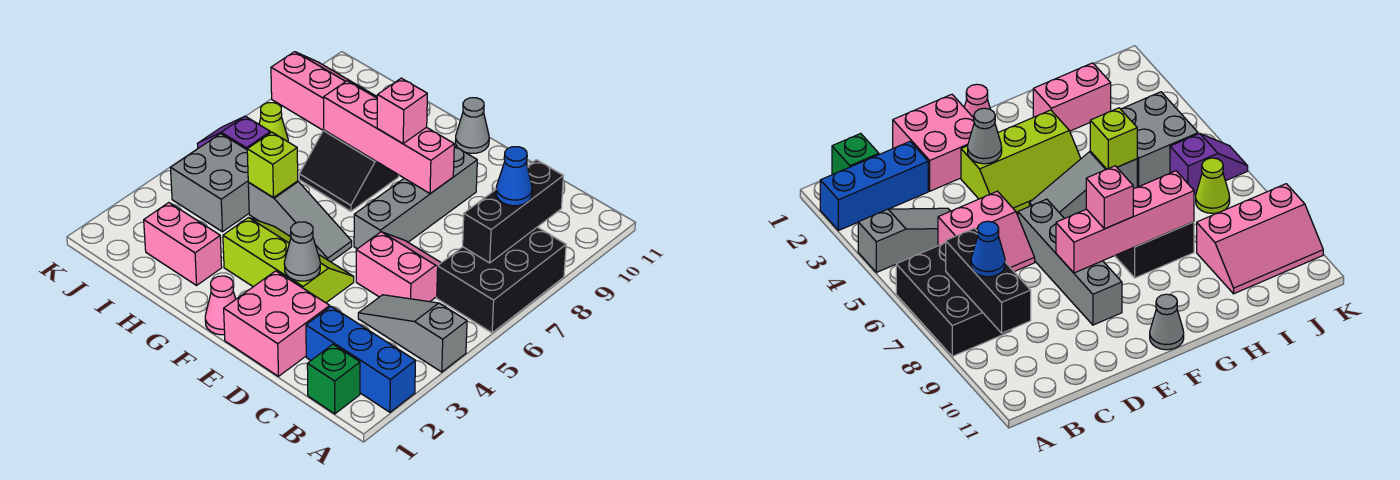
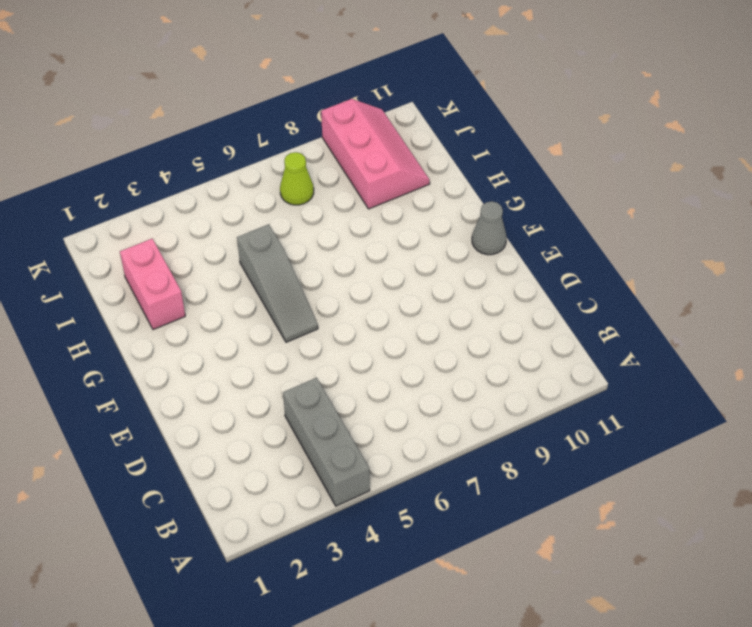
grey brick A4:C4 level 1 -> grey slope A4:C4 level 1 top A
none -> blue brick A2:C2 level 1
none -> black brick A6:B8 level 1
none -> green brick B1 level 1

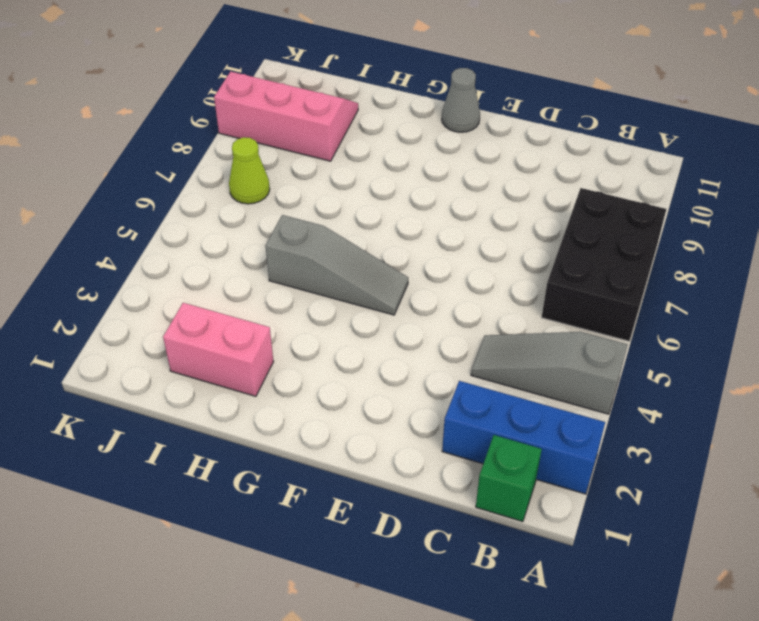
none -> pink slope C5:D6 level 1 top 5
none -> pink brick D1:E2 level 1
none -> lime slope E3:G4 level 1 top 3

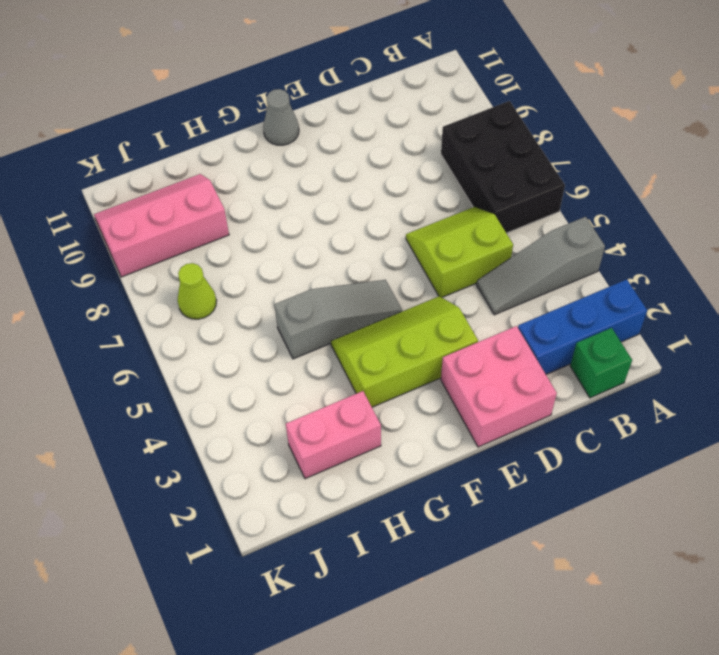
lime slope C5:D6 level 1 top 5 -> pink slope C5:D6 level 1 top 5
none -> grey brick E6:E9 level 1
none -> pink cone F1 level 1
none -> black slope G7:H8 level 1 top 8

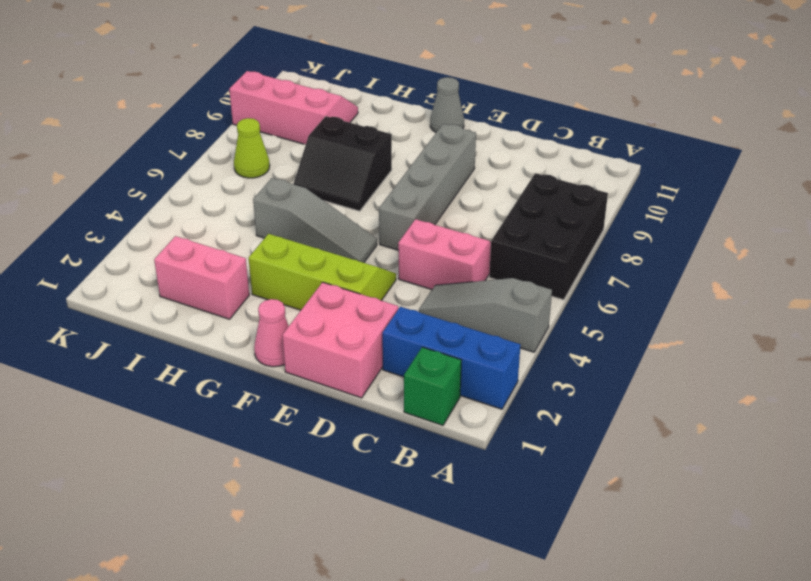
none -> grey brick I4:J5 level 1
none -> purple slope J6:K6 level 1 top J
none -> black brick B7:B9 level 2

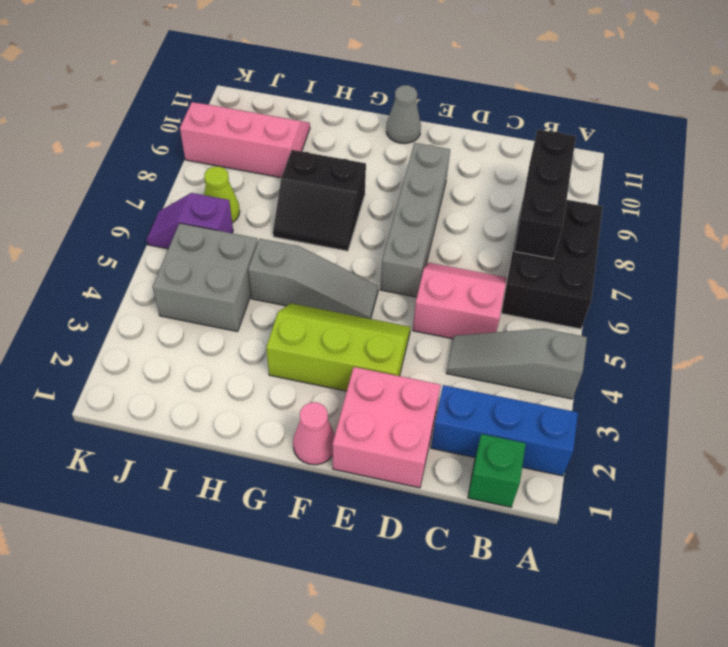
none -> pink brick H2:I2 level 1
none -> grey cone E3 level 2
none -> pink brick E8:H8 level 2

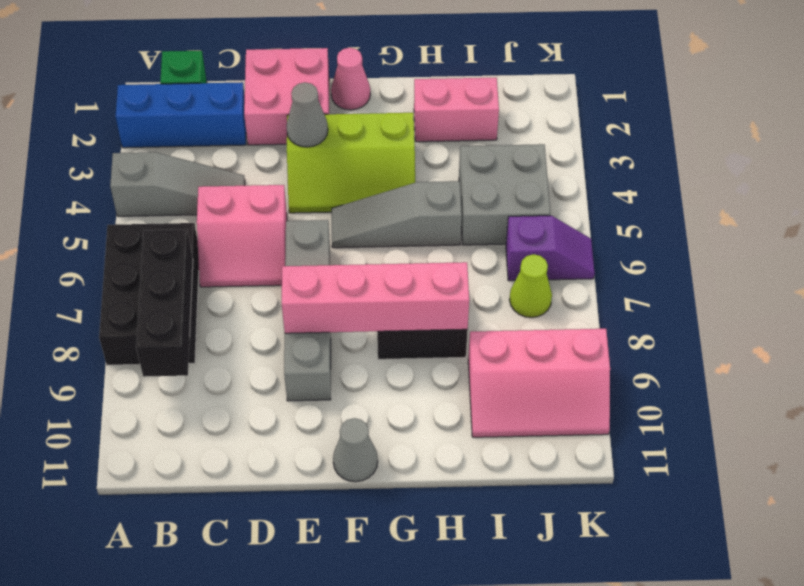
none -> lime brick H5 level 2
none -> blue cone B8 level 3
none -> pink brick F8 level 3

